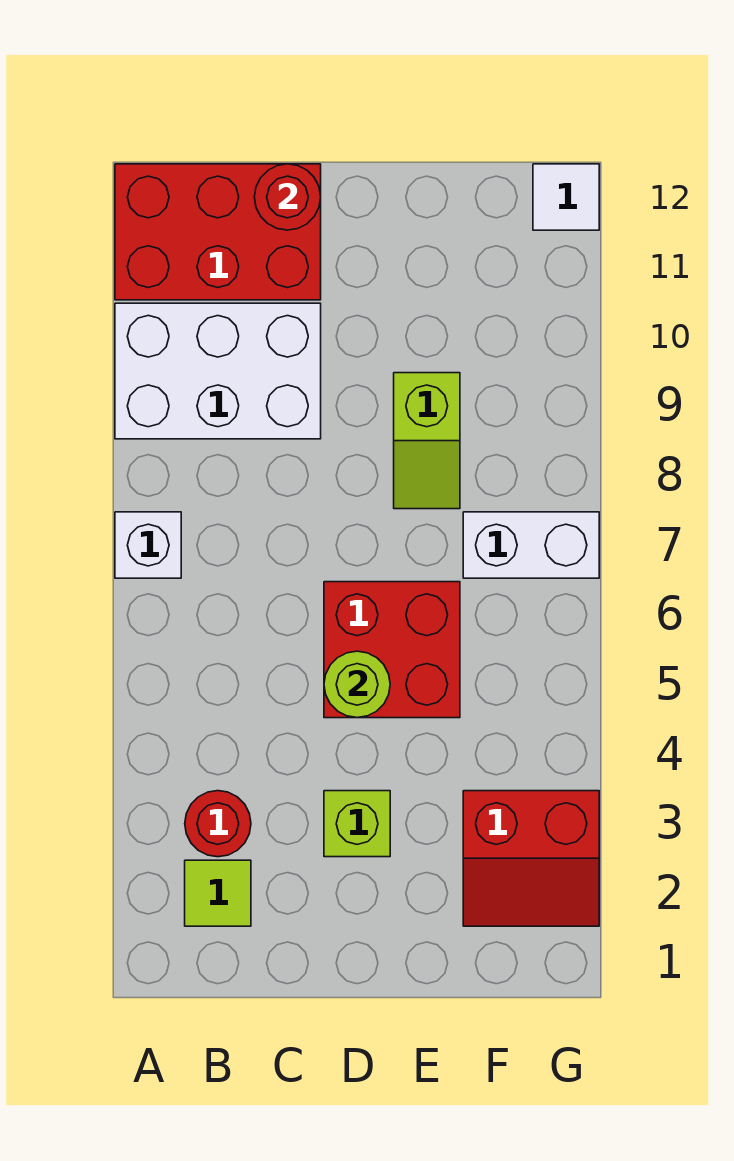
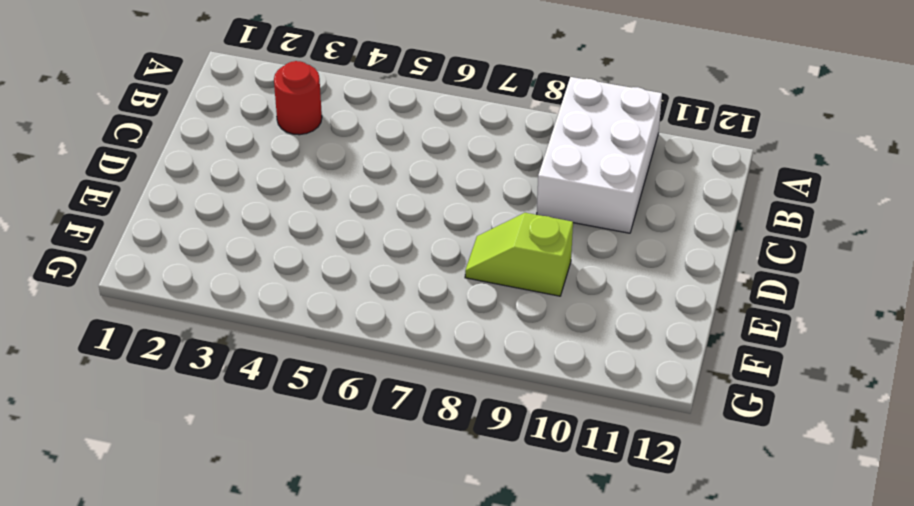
none -> white brick A7 level 1
none -> red brick A11:C12 level 1
none -> lime tile B2 level 1

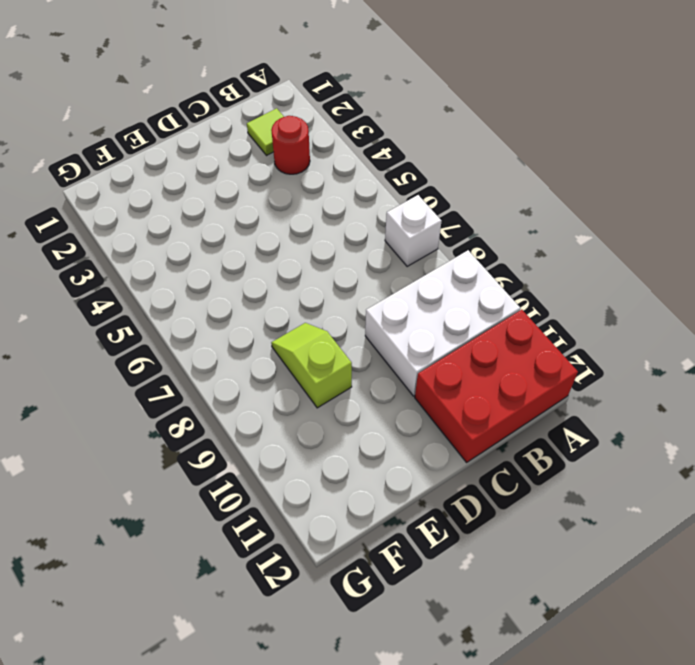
none -> lime brick D3 level 1
none -> red brick D5:E6 level 1
none -> red slope F2:G3 level 1 top 3

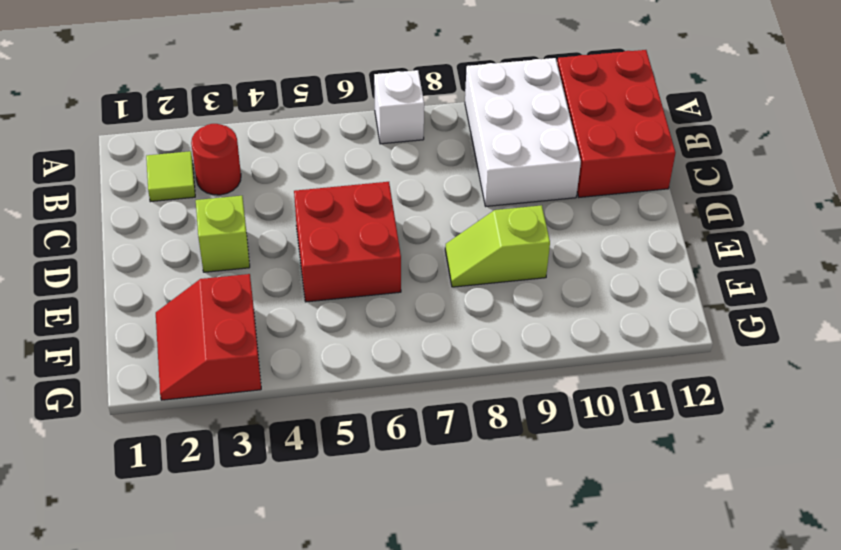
none -> white brick F7:G7 level 1
none -> white tile G12 level 1
none -> red round brick C12 level 2

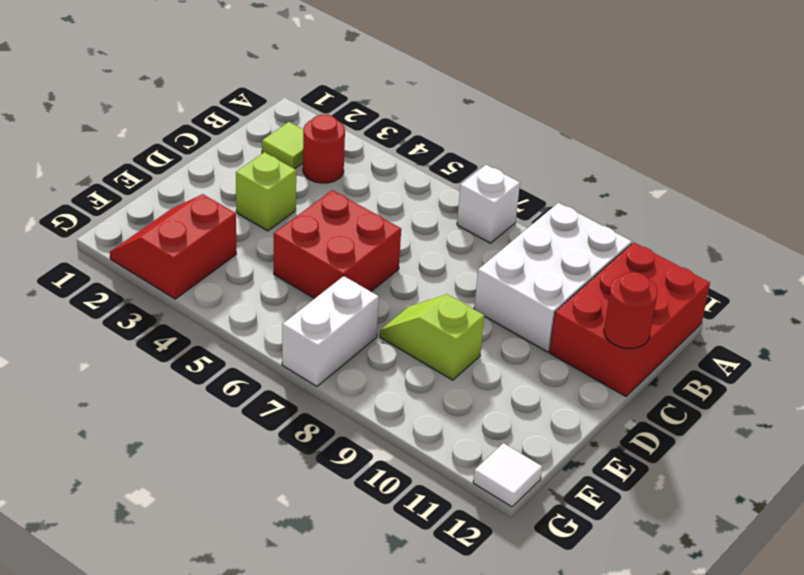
none -> lime round brick D5 level 2

